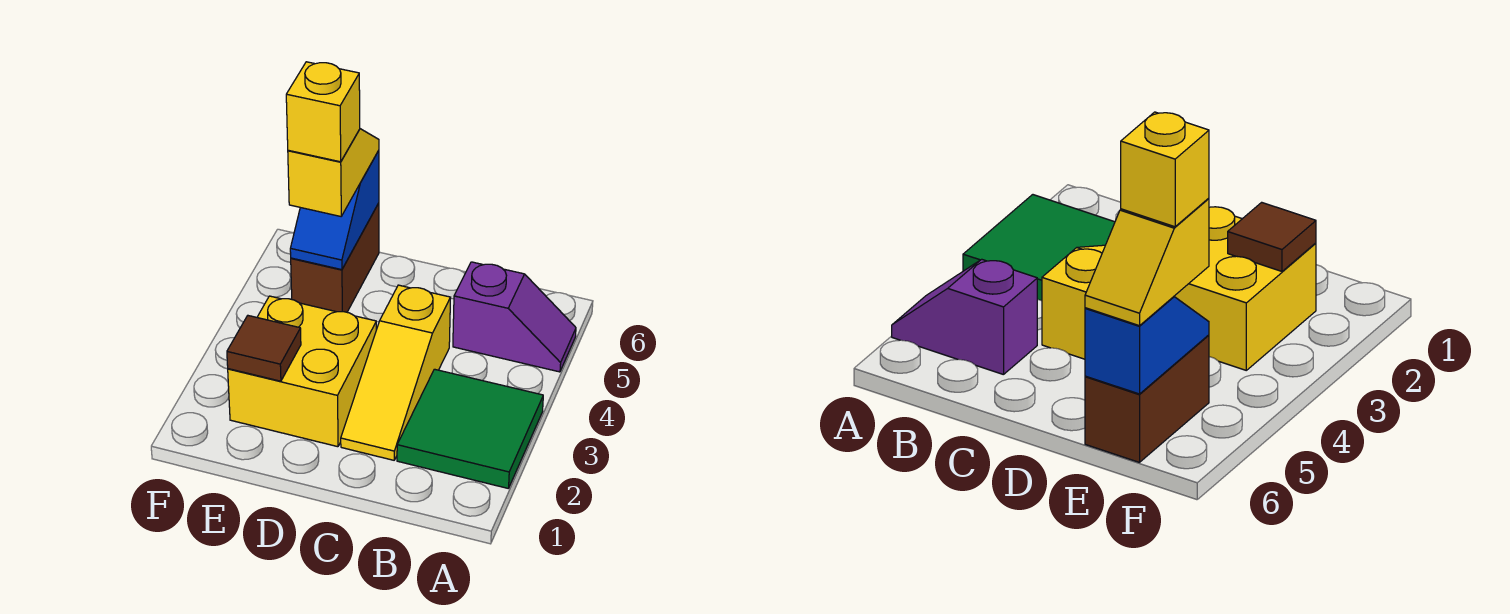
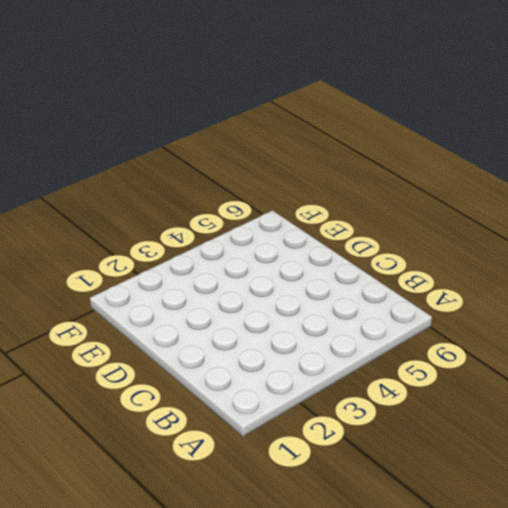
none -> green tile A2:B3 level 1
none -> purple slope A5:B5 level 1 top B

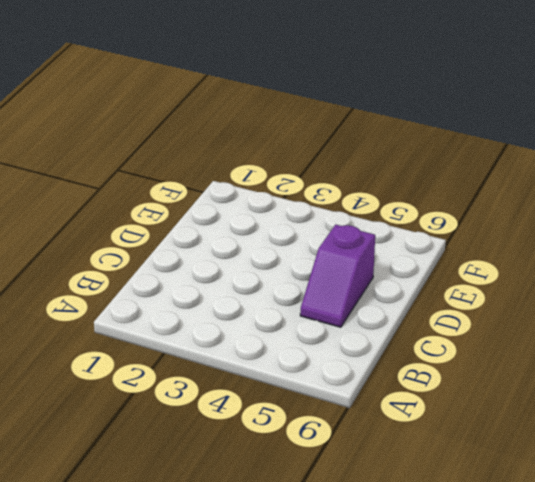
purple slope C5:D5 level 1 top D -> purple slope A5:B5 level 1 top B
none -> green tile A2:B3 level 1
none -> yellow slope C2:C4 level 1 top 4

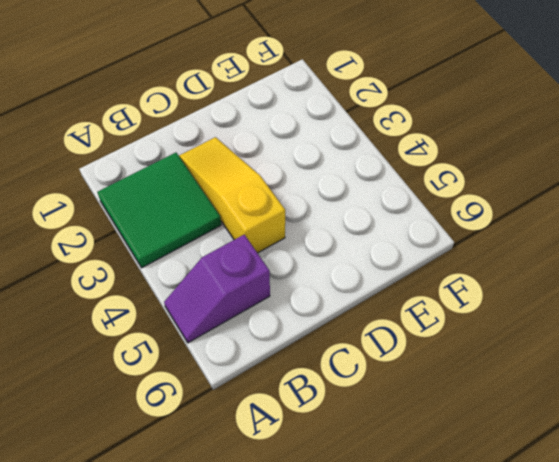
none -> yellow brick D2:E3 level 1
none -> brown brick E5:E6 level 1

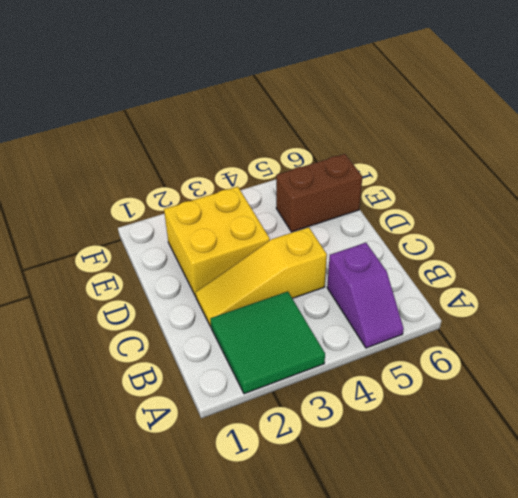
none -> brown tile E2 level 2
none -> blue slope E5:E6 level 2 top 6

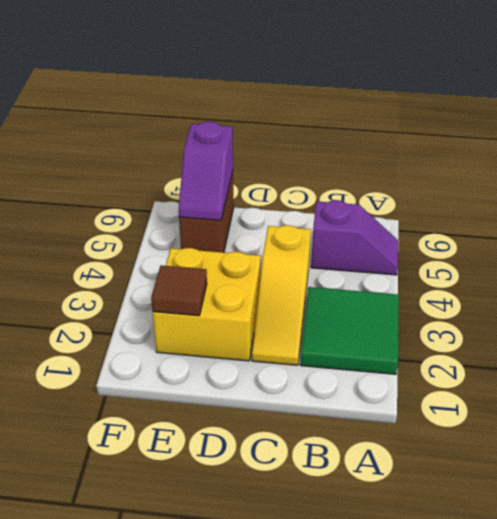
purple slope E5:E6 level 2 top 6 -> blue slope E5:E6 level 2 top 6
none -> yellow slope E5:E6 level 3 top 5
none -> yellow brick E5 level 4

